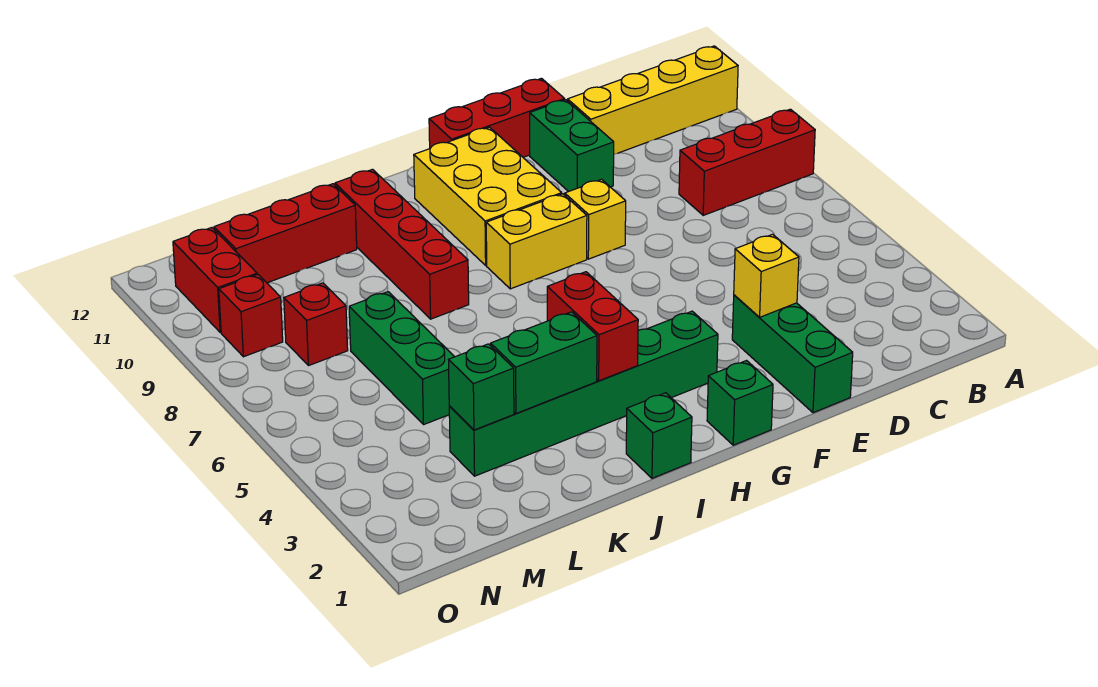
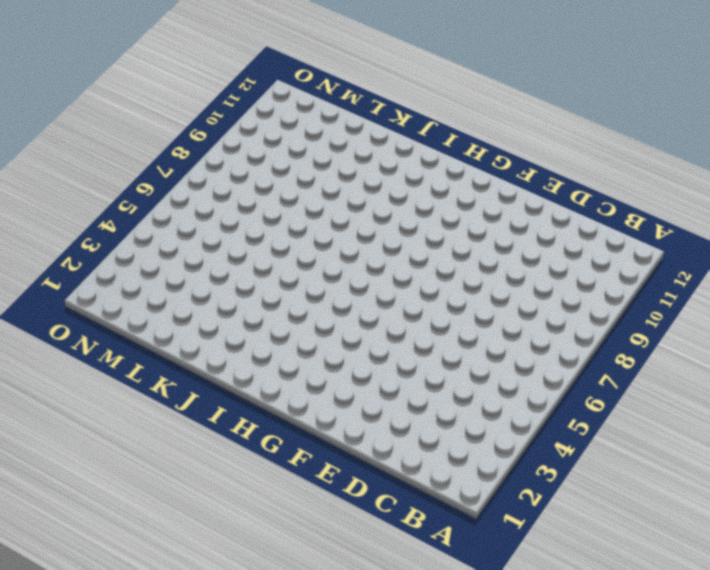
none -> red brick A8:C8 level 1
none -> yellow brick A11:D11 level 1
none -> green brick E1:E3 level 1

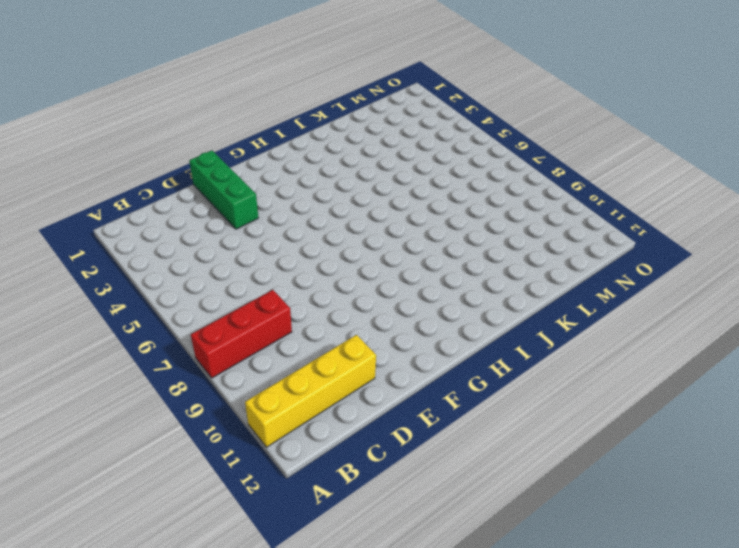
none -> green brick E10:E11 level 1
none -> red brick E12:G12 level 1
none -> yellow brick F8 level 1

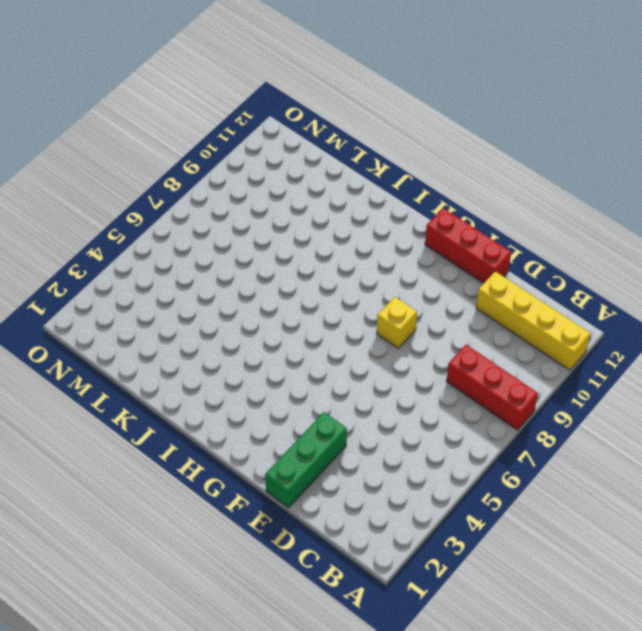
none -> green brick E10:E11 level 1
none -> green brick G1 level 1
none -> green brick G3:L3 level 1

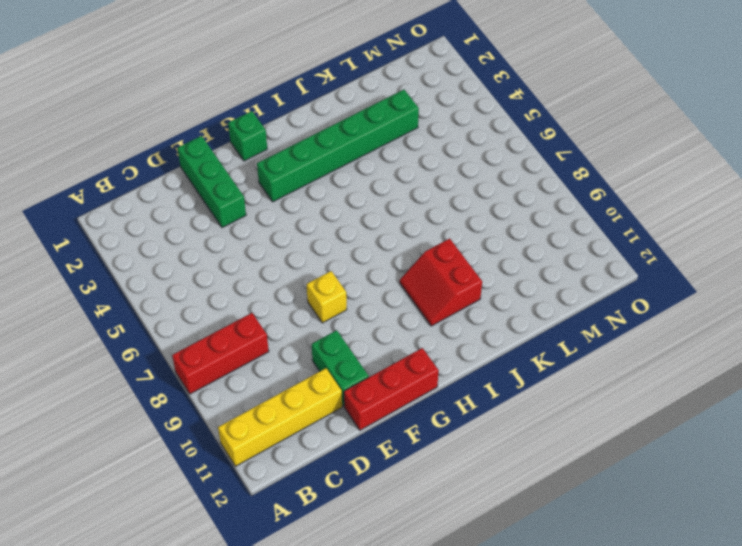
red slope I9:J10 level 1 top J -> red brick J8:J11 level 1
none -> yellow brick G8:H8 level 1
none -> yellow brick G9:H11 level 1
none -> green brick I1 level 1

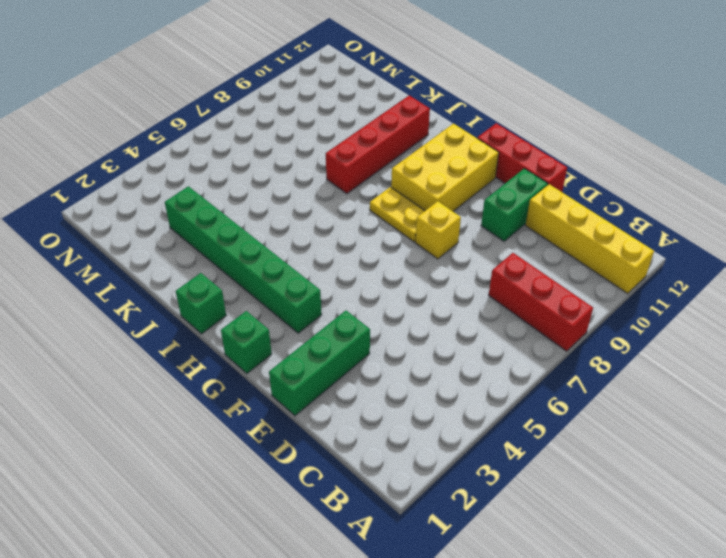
yellow plate G8:H8 level 1 -> yellow brick G8:H8 level 1
none -> red brick K11:M11 level 1
none -> green brick L5:L7 level 1
none -> red brick M8 level 1

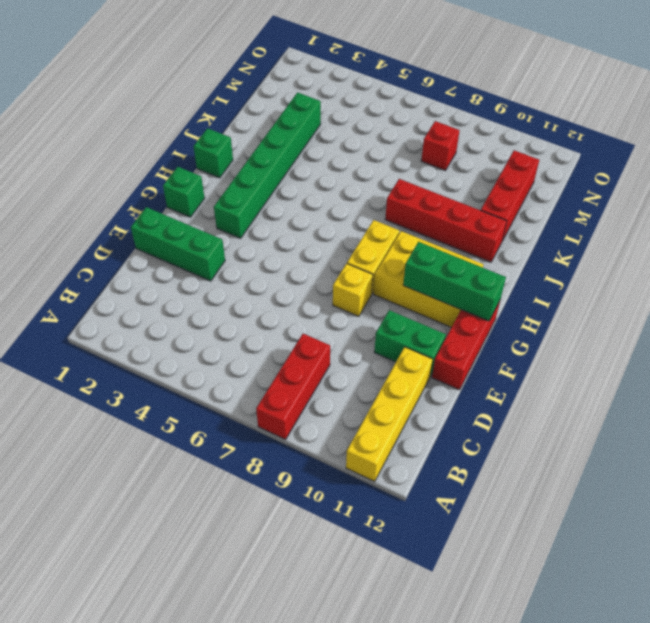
green brick G10:G12 level 2 -> green brick L5:L7 level 1
none -> red brick N9 level 1
none -> red brick N10:N11 level 1
none -> yellow brick E3 level 2

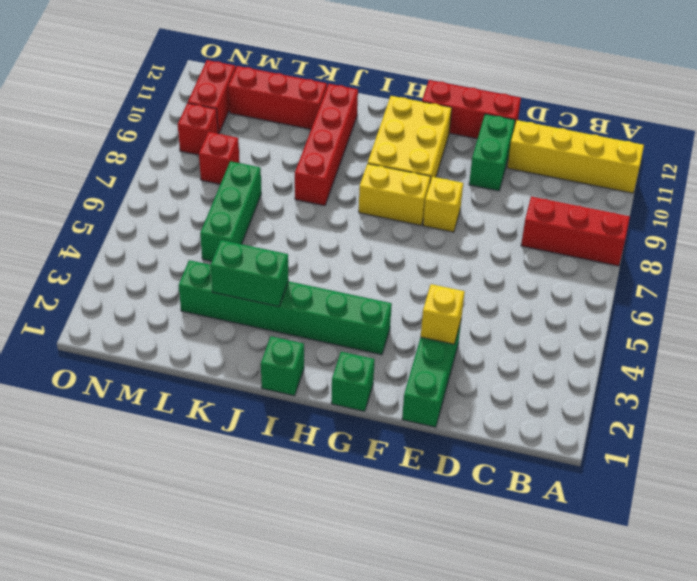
none -> red brick I3:I4 level 2
none -> green brick L3 level 2

